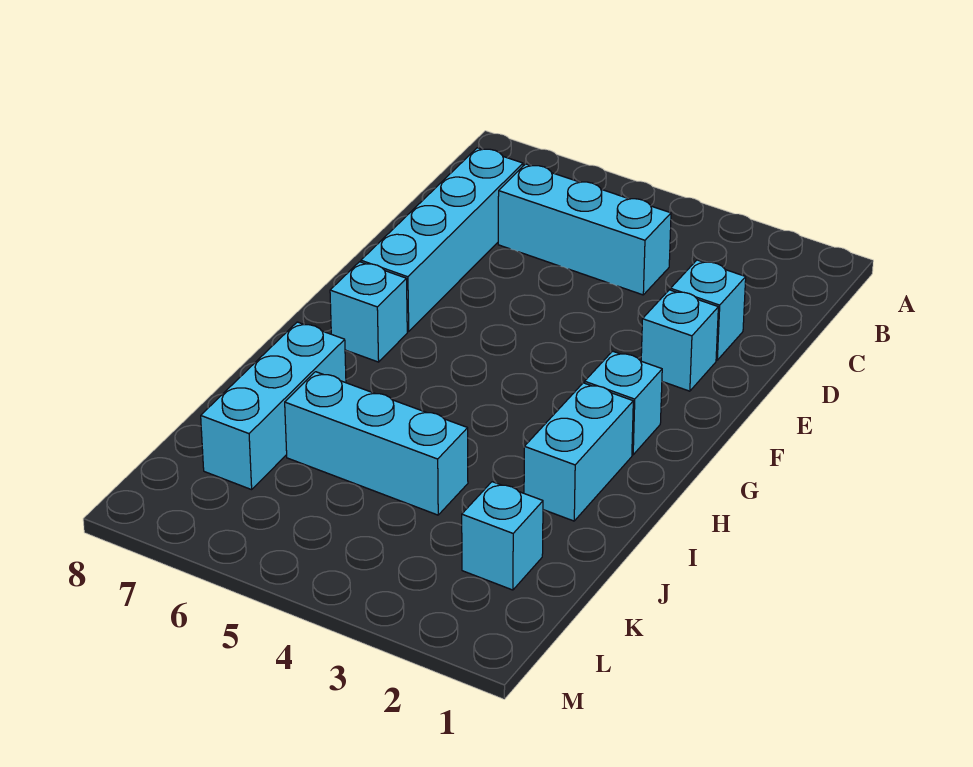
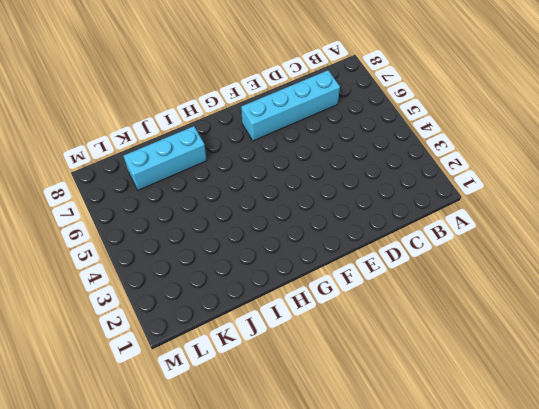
none -> cyan brick C4:C6 level 1
none -> cyan brick D2 level 1

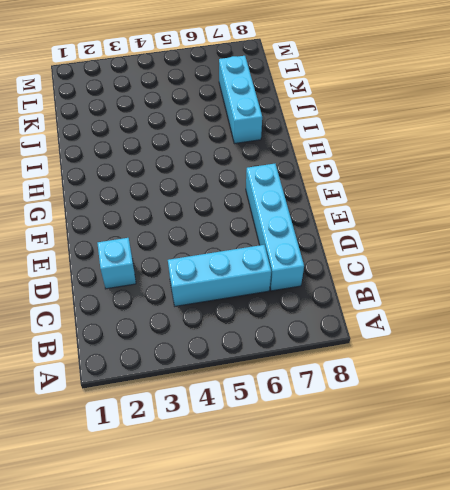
none -> cyan brick E2 level 1
none -> cyan brick G2 level 1

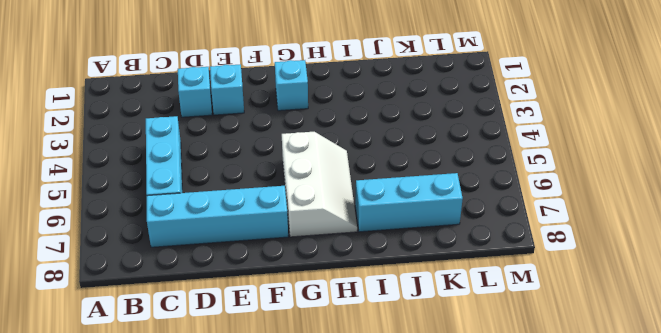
white slope G5:H7 level 1 top G -> cyan brick G7 level 1
none -> cyan brick H2:I2 level 1
none -> cyan brick J4:J6 level 1

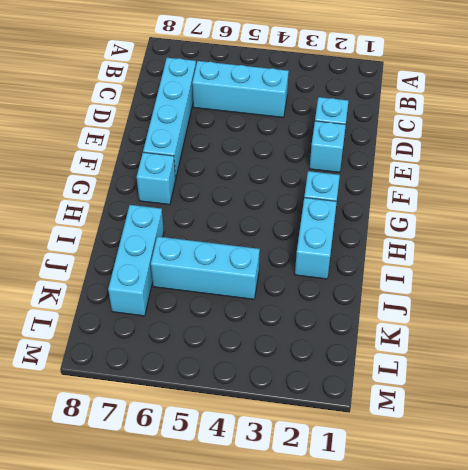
none -> cyan brick K2 level 1

